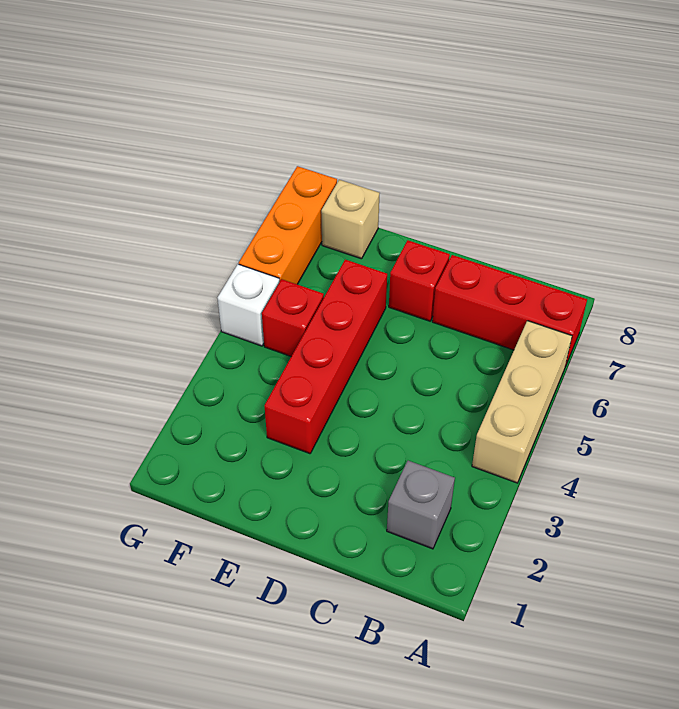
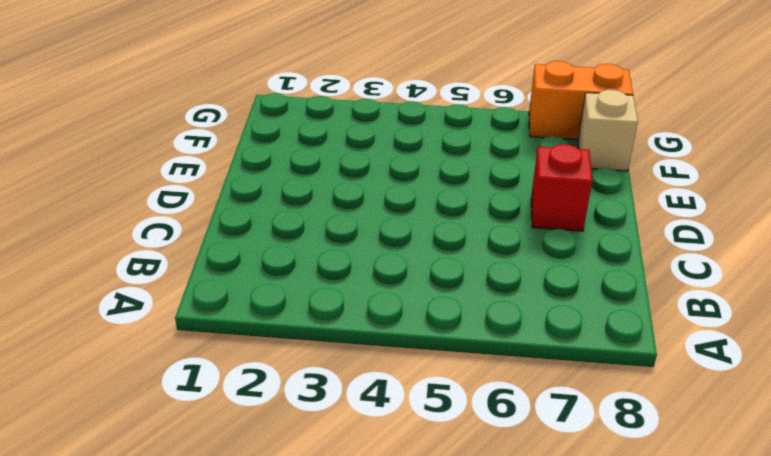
orange brick G7:G8 level 1 -> orange brick G6:G8 level 1
none -> tan brick A4:A6 level 1
none -> red brick A7:C7 level 1

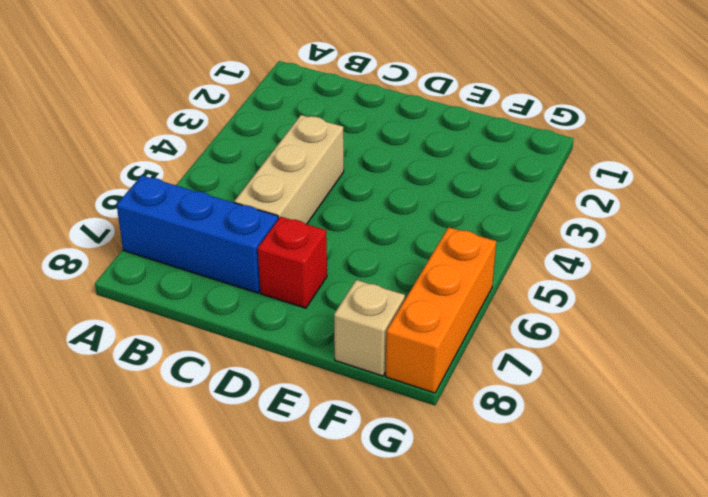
blue brick A7:C7 level 1 -> red brick A7:C7 level 1
tan brick C4:C6 level 1 -> tan brick A4:A6 level 1
none -> grey brick B2 level 1
none -> red brick E3:E6 level 1

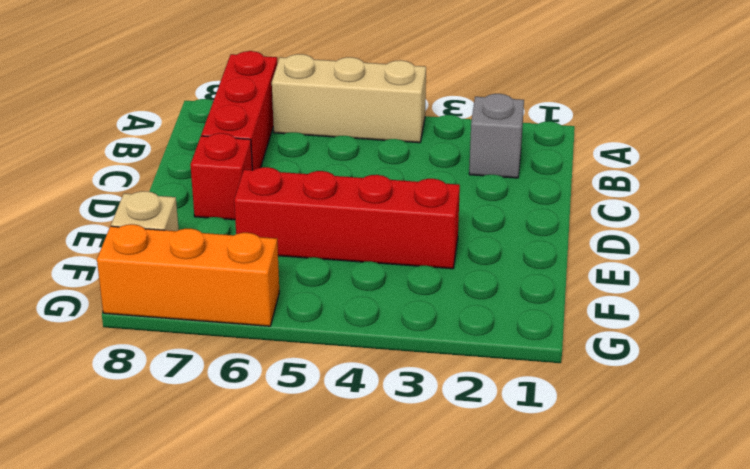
none -> red brick F5 level 1
none -> white brick G5 level 1

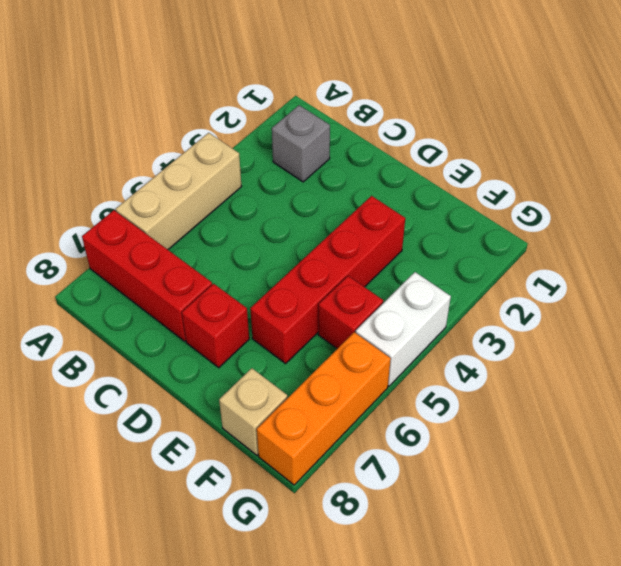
white brick G4:G5 level 1 -> white brick G5 level 1

